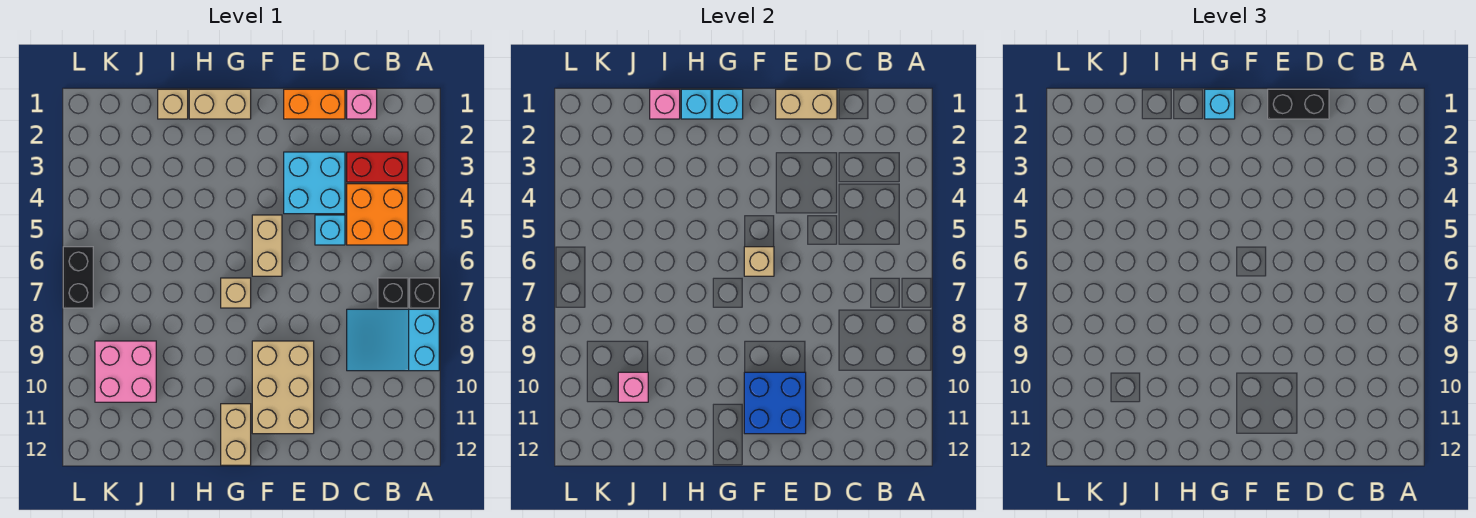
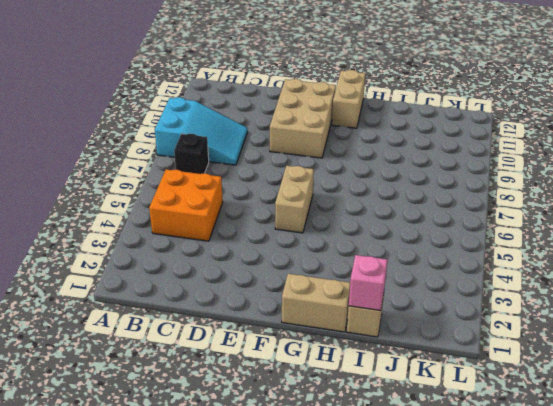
none -> black brick A7 level 1
none -> red brick B3:C3 level 1
none -> pink brick C1 level 1

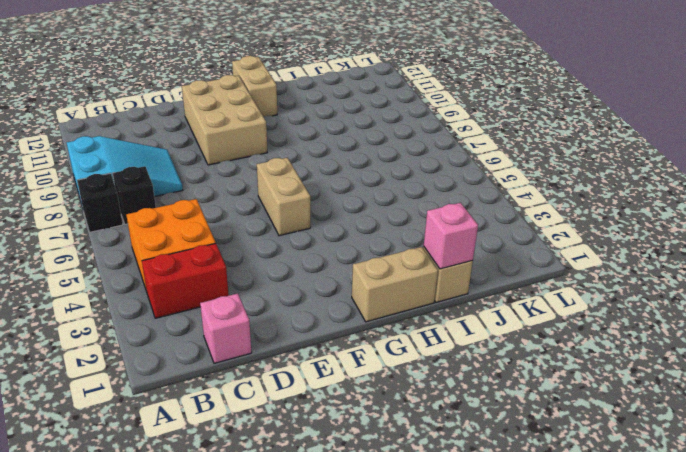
none -> orange brick D1:E1 level 1
none -> cyan brick D3:E4 level 1
none -> cyan brick D5 level 1

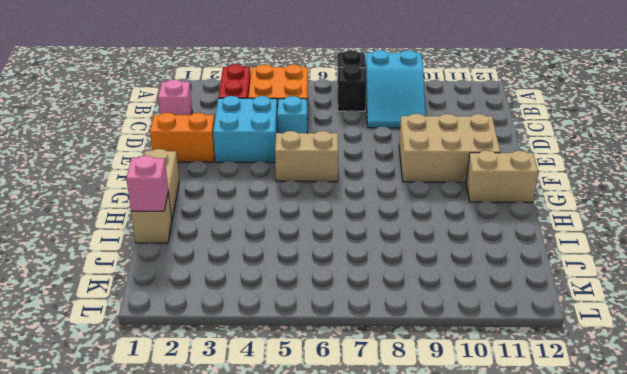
orange brick E1:E2 level 1 -> orange brick D1:E1 level 1
none -> tan brick G7 level 1
none -> pink brick J9:K10 level 1
none -> black brick L6:L7 level 1

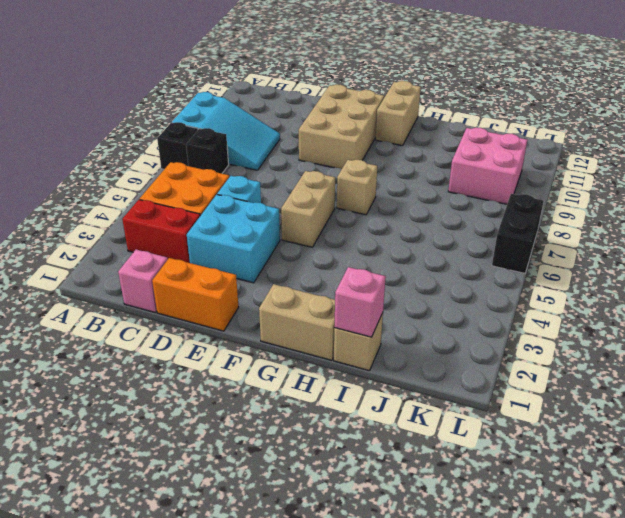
none -> tan brick D1:E1 level 2
none -> blue brick E10:F11 level 2
none -> tan brick F6 level 2

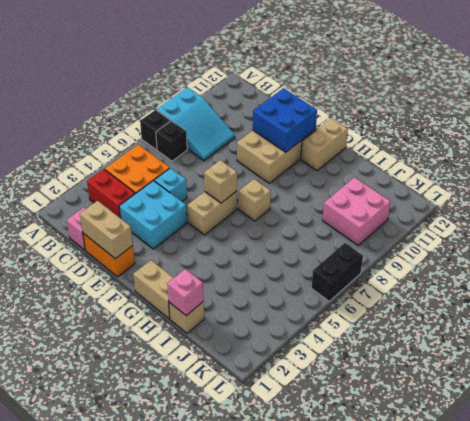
none -> cyan brick G1 level 2
none -> cyan brick H1 level 2
none -> pink brick J10 level 2

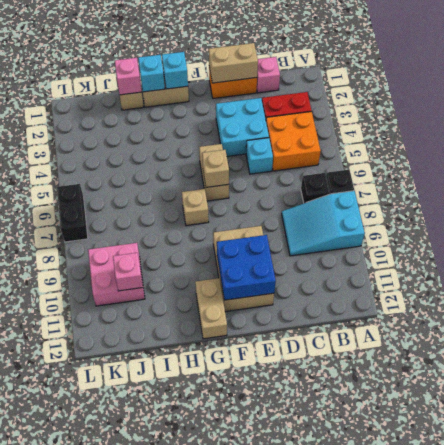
none -> black brick D1:E1 level 3
none -> cyan brick G1 level 3

